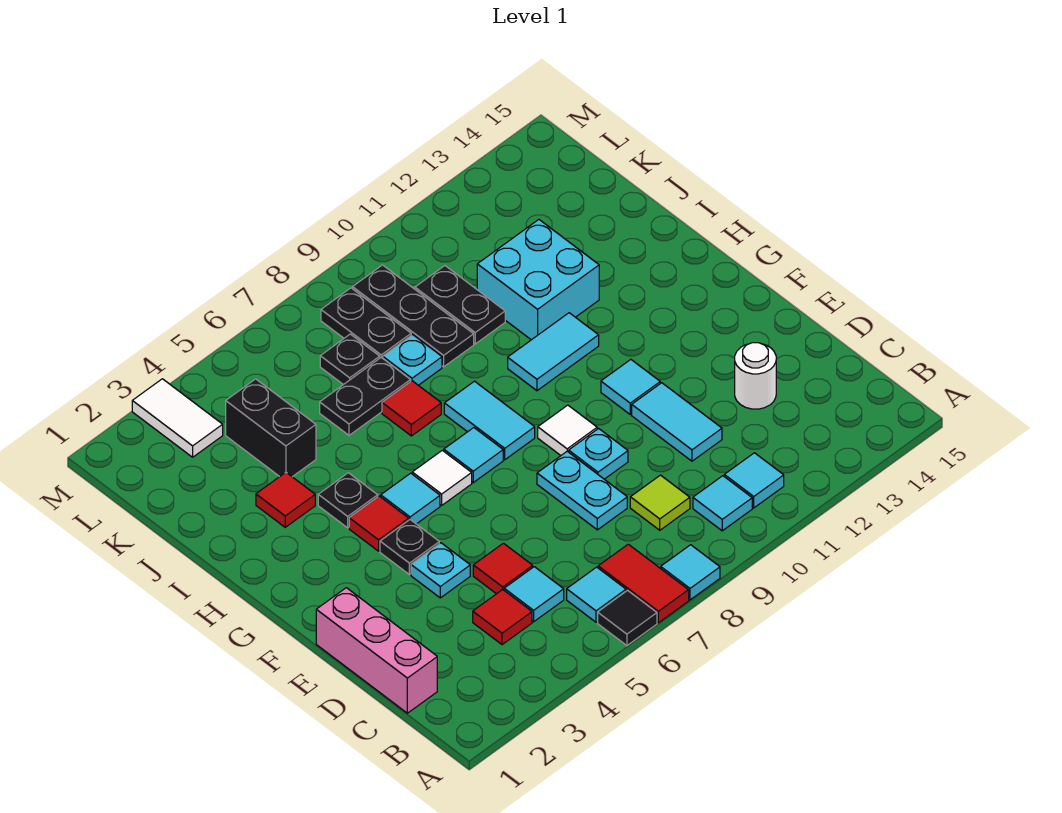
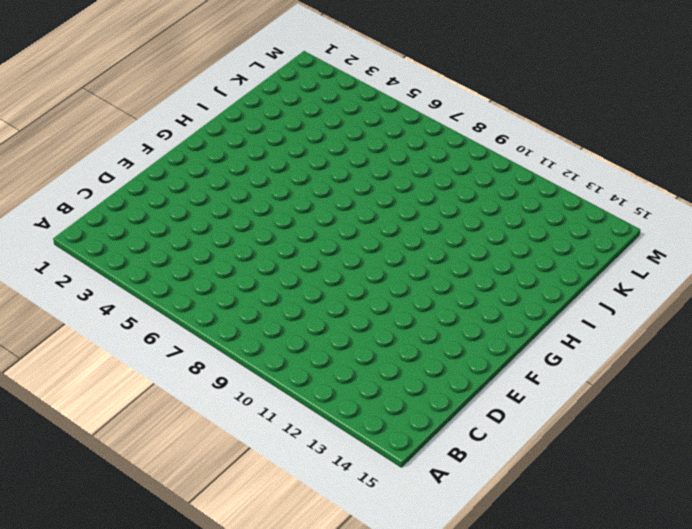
none -> black tile A6 level 1
none -> red tile A7:B7 level 1
none -> cyan tile A8 level 1
none -> cyan tile B6 level 1

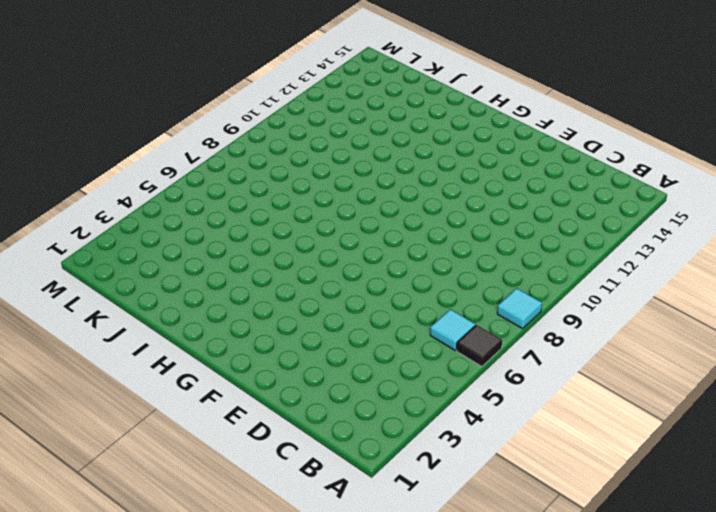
none -> red tile A7:B7 level 1
none -> cyan tile B10 level 1
none -> cyan tile B11 level 1
none -> pink brick C1:E1 level 1

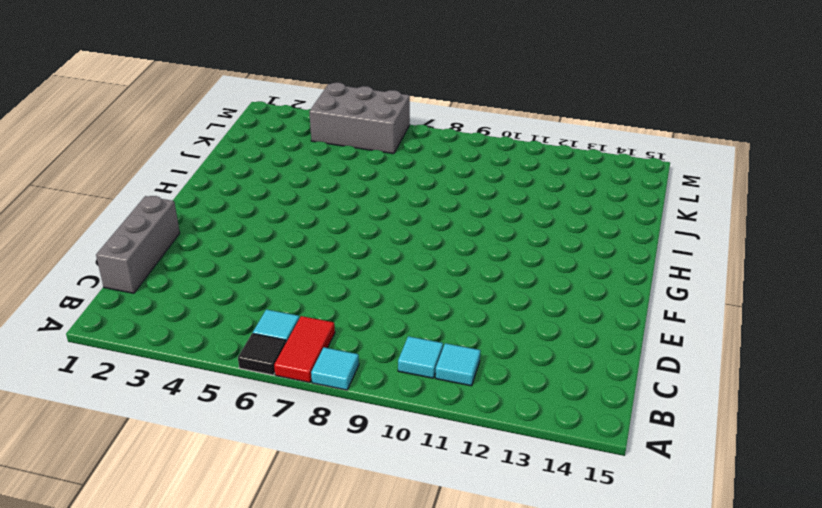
grey brick C1:E1 level 1 -> pink brick C1:E1 level 1
grey brick L4:M6 level 1 -> none
none -> red tile C4 level 1
none -> cyan tile C5 level 1
none -> lime tile C9 level 1
none -> red tile D5 level 1

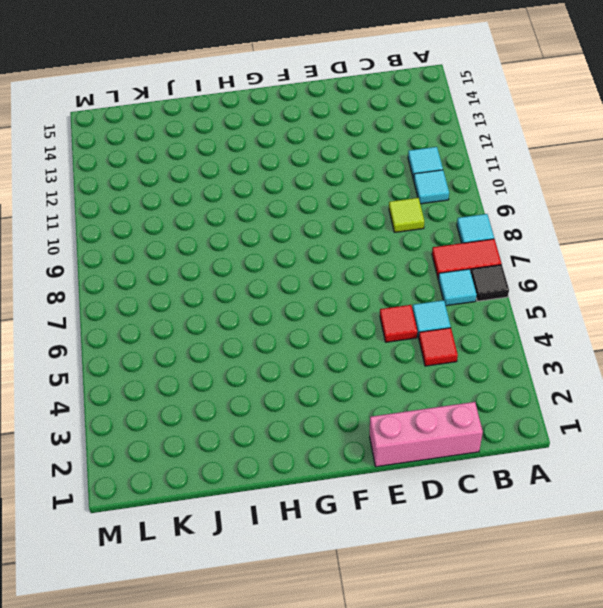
none -> cyan plate D8:E8 level 1
none -> cyan tile D11:E11 level 1
none -> white round brick D13 level 1
none -> cyan plate E4 level 1

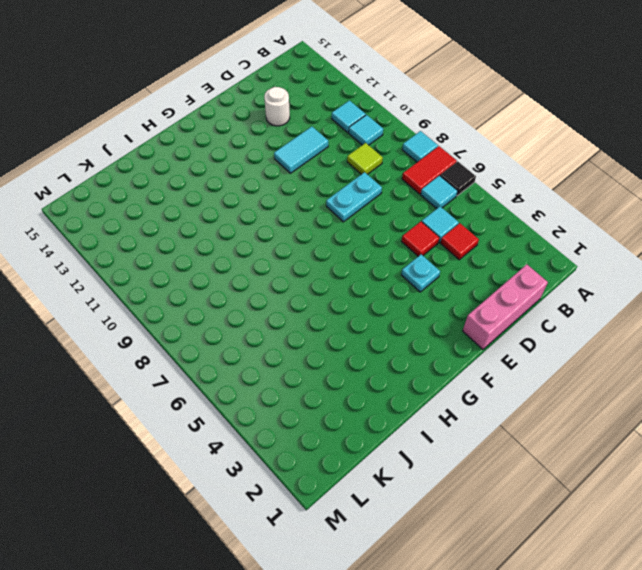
none -> cyan plate E9 level 1
none -> black plate F4 level 1
none -> white tile F9 level 1
none -> cyan tile F11 level 1

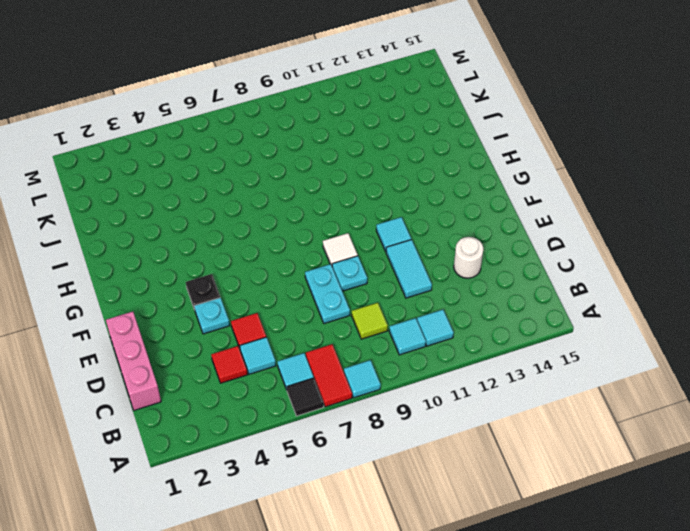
none -> red tile G4 level 1
none -> cyan tile G5 level 1
none -> white tile G6 level 1
none -> cyan tile G7 level 1

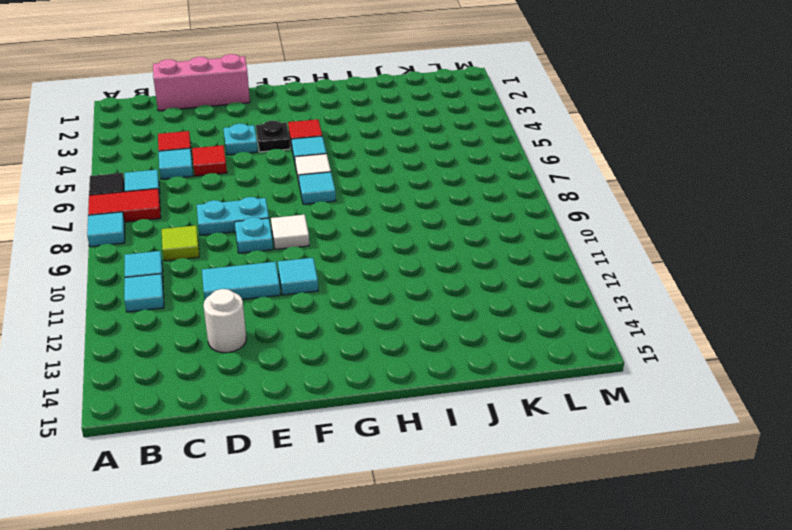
none -> cyan tile G8:H8 level 1
none -> black plate H4 level 1
none -> cyan tile H10:H11 level 1
none -> red tile I3 level 1

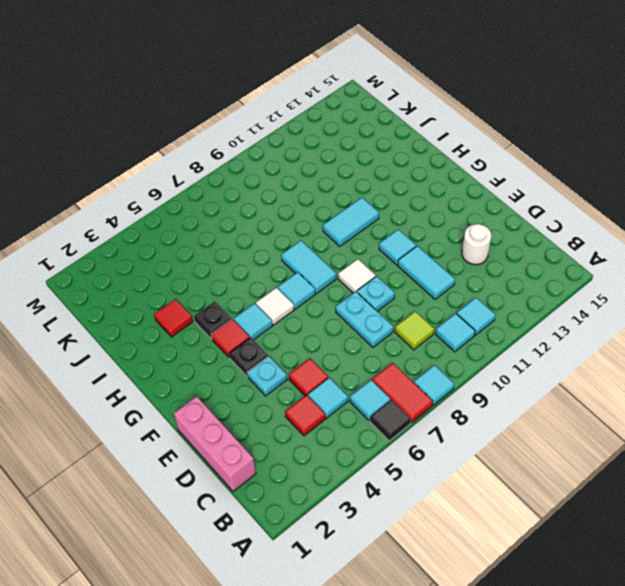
none -> red tile I7 level 1
none -> cyan brick I11:J12 level 1
none -> black brick J4:K4 level 1
none -> black plate J6:J7 level 1

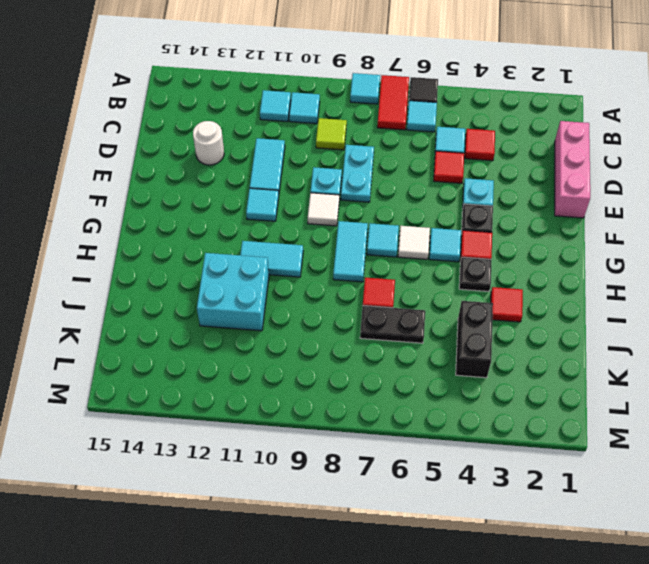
none -> cyan plate J8 level 1
none -> black plate J9:L9 level 1
none -> black plate J10:K10 level 1
none -> black plate K7 level 1

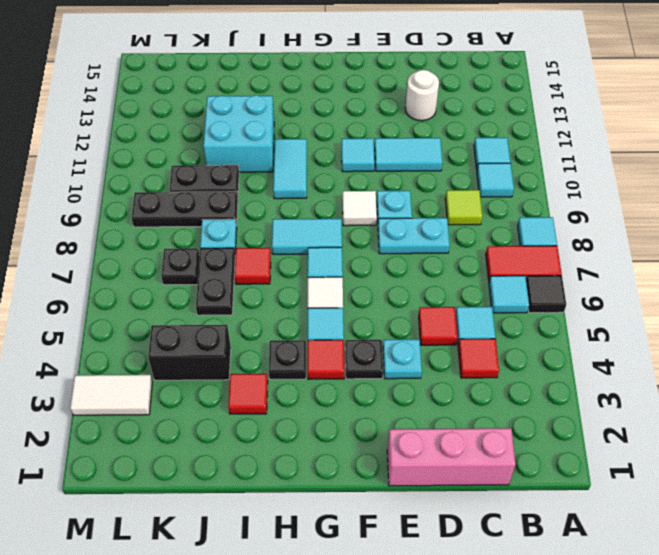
none -> black plate K8:L8 level 1

